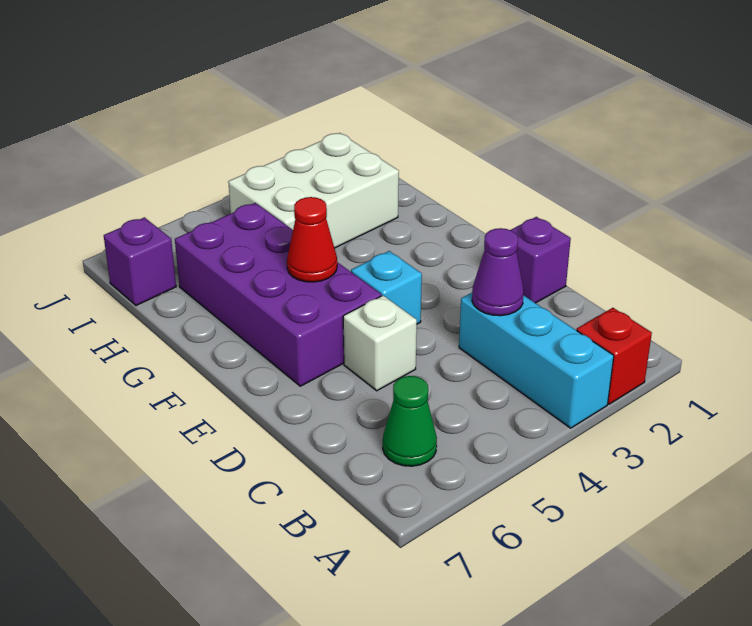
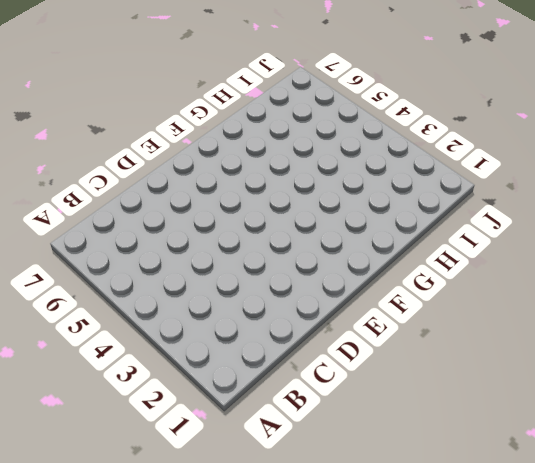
none -> red brick A2 level 1
none -> cyan brick A3:C3 level 1

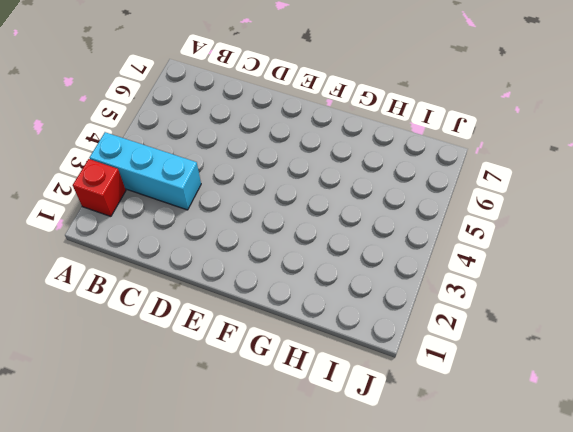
none -> green cone B6 level 1
none -> purple brick D1 level 1

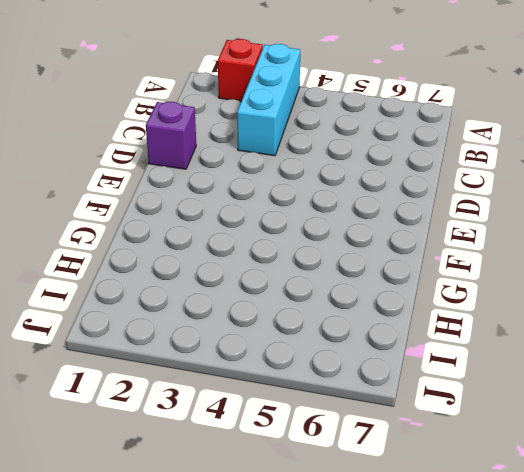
none -> green cone B6 level 1
none -> white brick D5 level 1

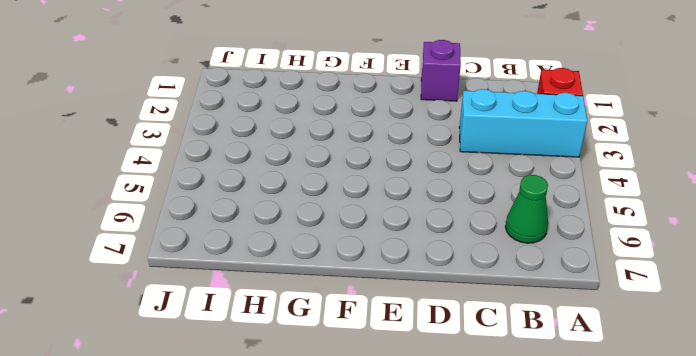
none -> white brick D5 level 1
none -> cyan brick E4 level 1

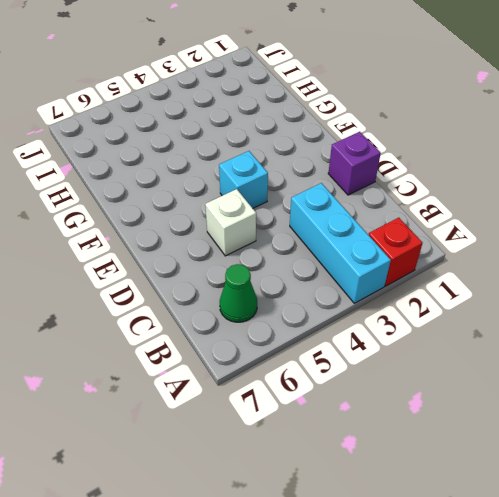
none -> purple brick E5:H6 level 1
none -> white brick H2:I4 level 1

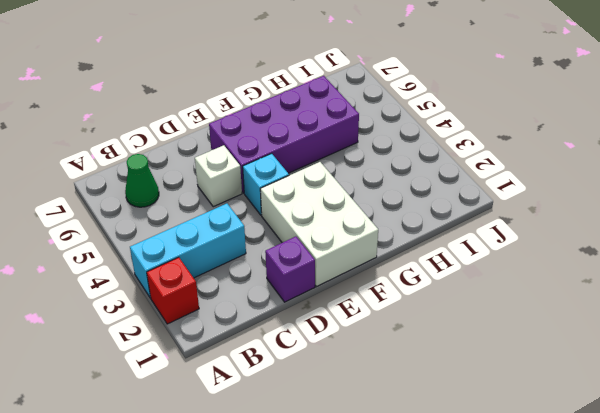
white brick E1:F3 level 1 -> white brick H2:I4 level 1
none -> purple brick I7 level 1
none -> purple cone C3 level 2

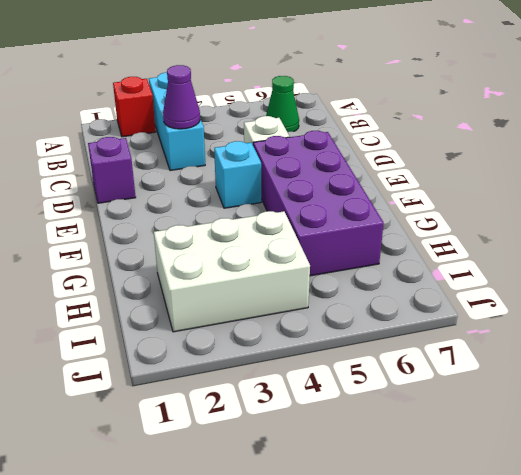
none -> purple brick I7 level 1
none -> red cone F5 level 2

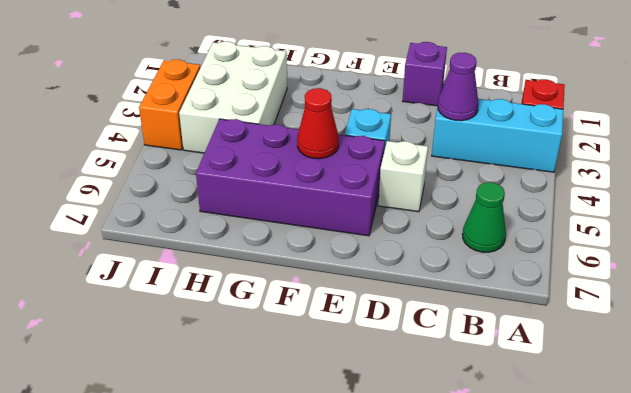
orange brick J3:J4 level 1 -> none
none -> purple brick I7 level 1

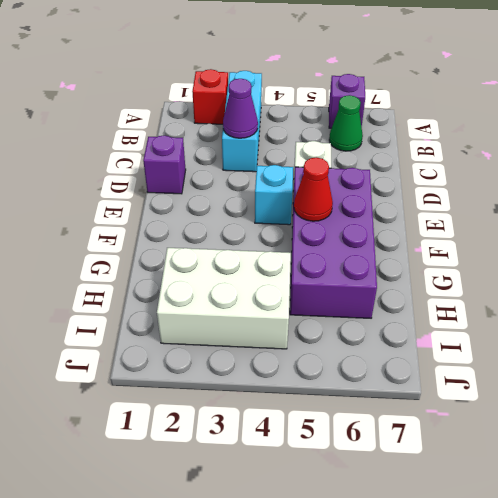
purple brick A6 level 1 -> purple brick I7 level 1

